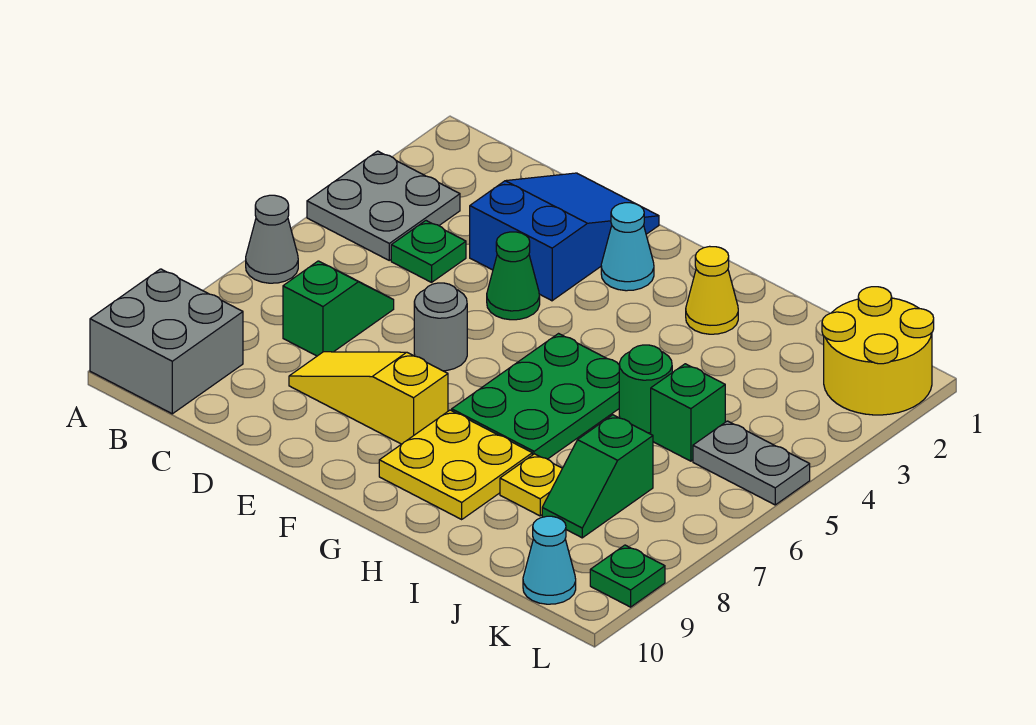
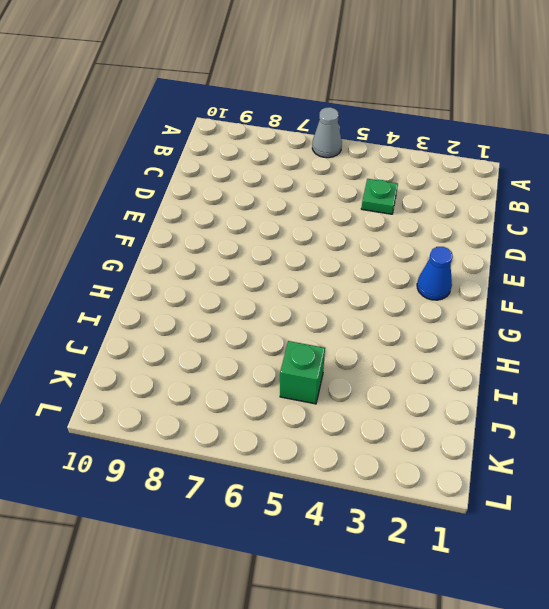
blue cone F2 level 1 -> cyan cone F2 level 1
none -> grey plate A3:B4 level 1
none -> grey brick A9:B10 level 1
none -> green slope C6:C7 level 1 top 7

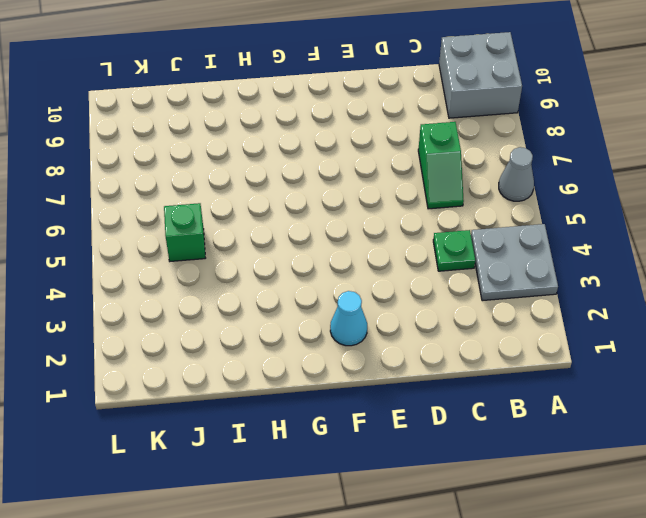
none -> blue slope D1:E3 level 1 top 3
none -> yellow slope D8:F8 level 1 top F
none -> green cone E4 level 1

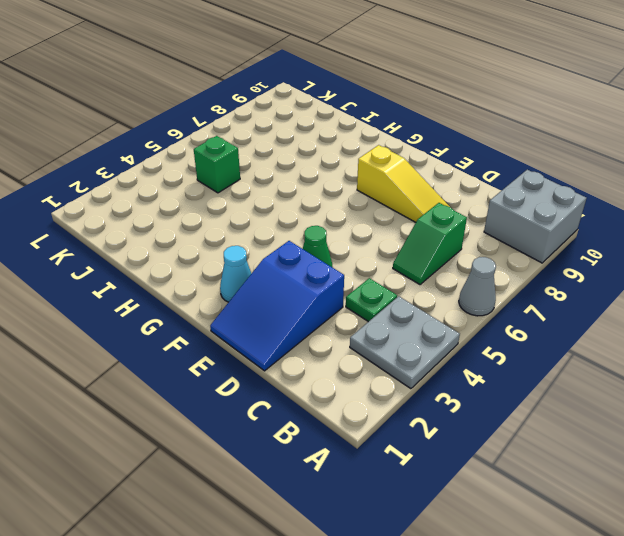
none -> grey round brick E6 level 1
none -> green plate G5:H7 level 1
none -> yellow plate G8:H9 level 1

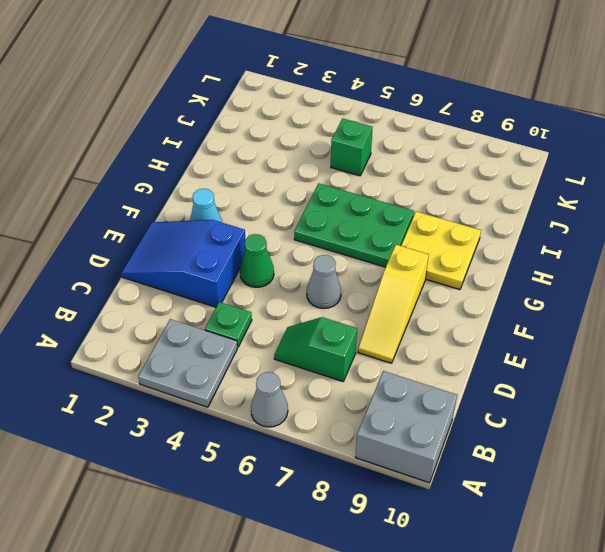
grey cone E6 level 1 -> grey round brick E6 level 1
none -> yellow cone H2 level 1
none -> green round brick I5 level 1
none -> yellow plate I8 level 1

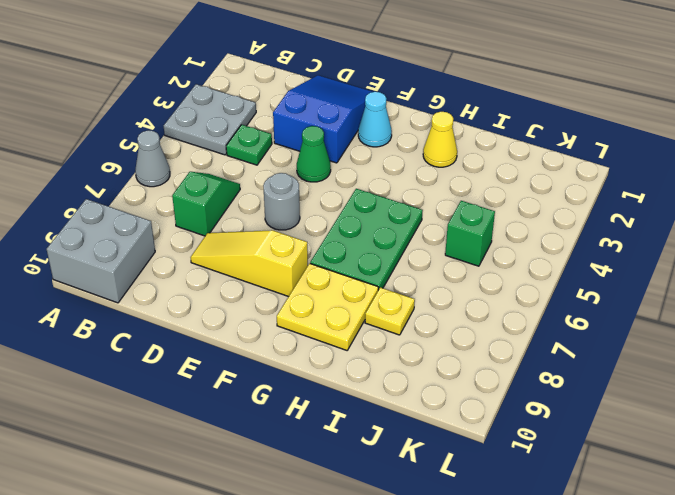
none -> green round brick I5 level 1
none -> green slope J7:J8 level 1 top 7
none -> yellow round brick K1:L2 level 1

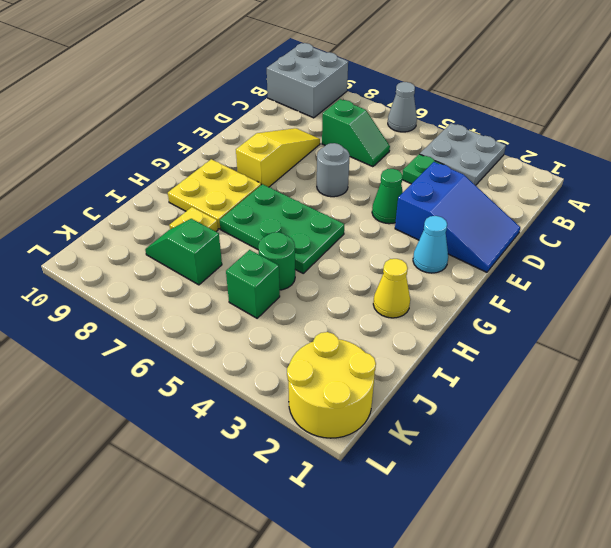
none -> grey plate K5:L5 level 1
none -> cyan cone K10 level 1
none -> green plate L9 level 1

